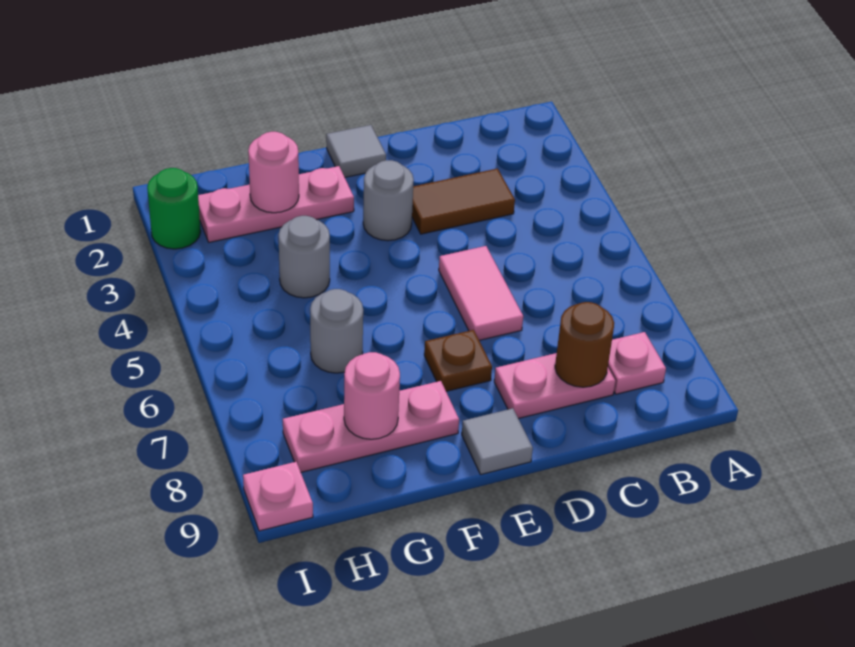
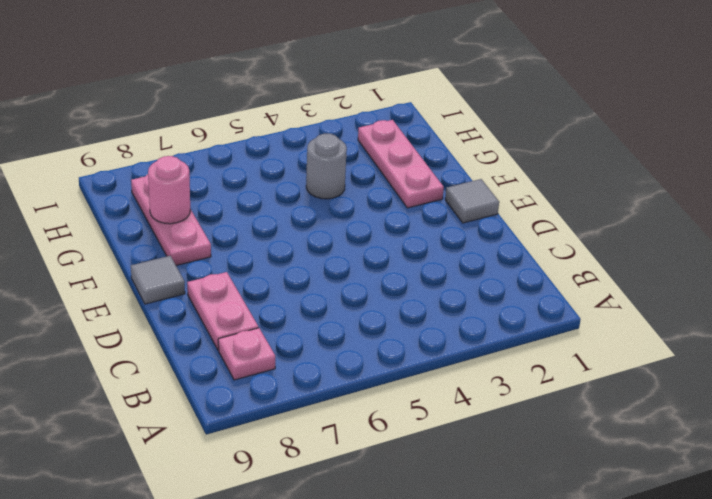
none -> brown tile C3:D3 level 1
none -> pink tile D5:D6 level 1
none -> grey round brick E3 level 1

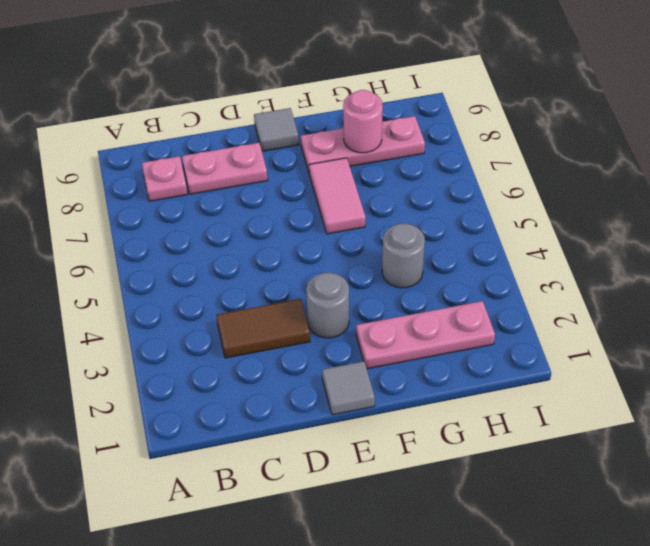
pink tile F6:F7 level 1 -> pink tile D5:D6 level 1
none -> brown plate E7 level 1
none -> grey round brick G6 level 1
none -> green round brick I2 level 1

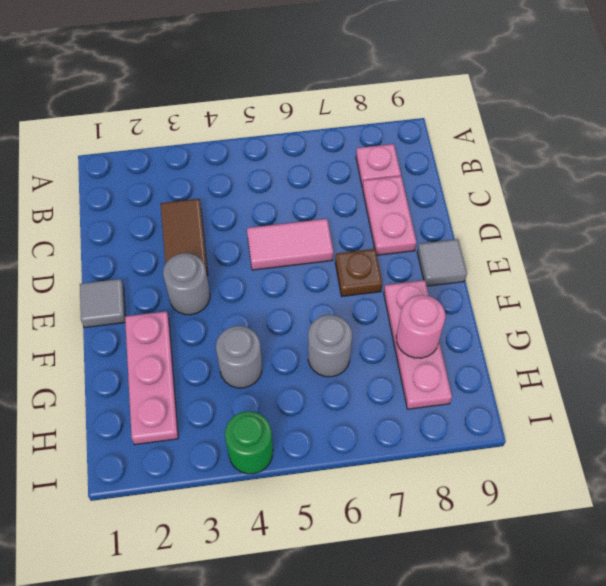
green round brick I4 level 1 -> green round brick I2 level 1
none -> pink plate I9 level 1
none -> brown round brick C8 level 2
none -> pink round brick G2 level 2

